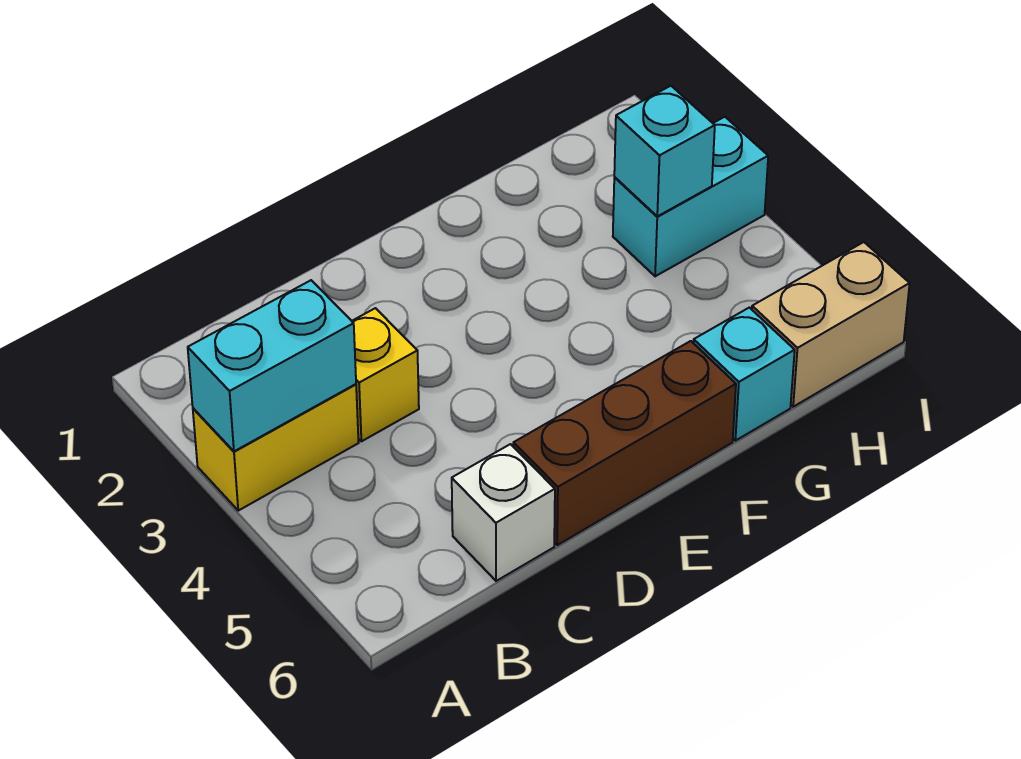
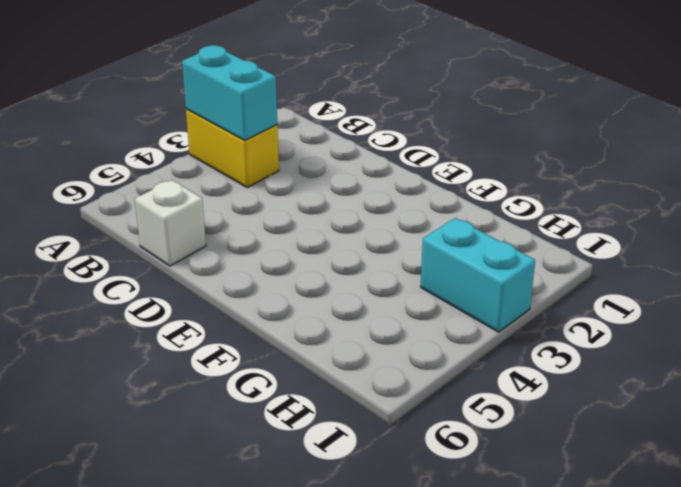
none -> yellow brick C3 level 1
none -> brown brick D6:F6 level 1

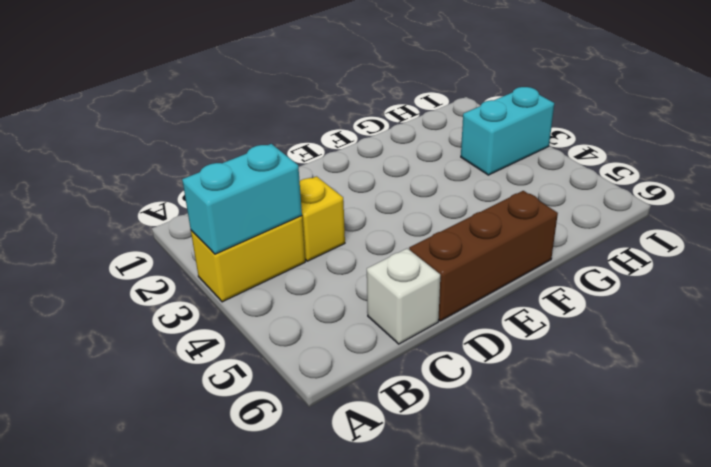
none -> cyan brick G6 level 1
none -> tan brick H6:I6 level 1

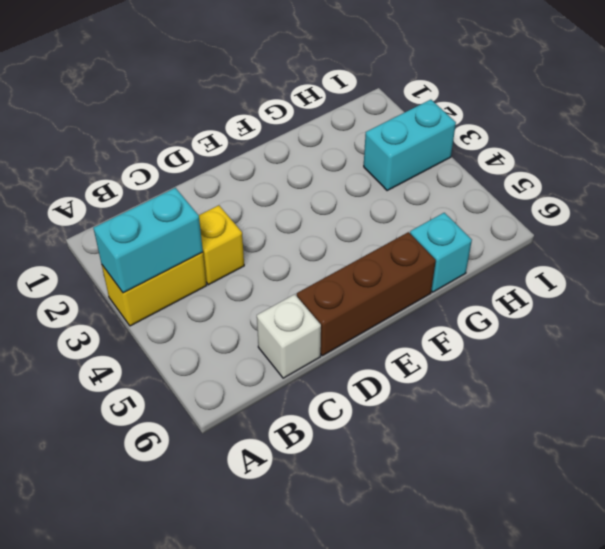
none -> tan brick H6:I6 level 1
none -> cyan brick H3 level 2

